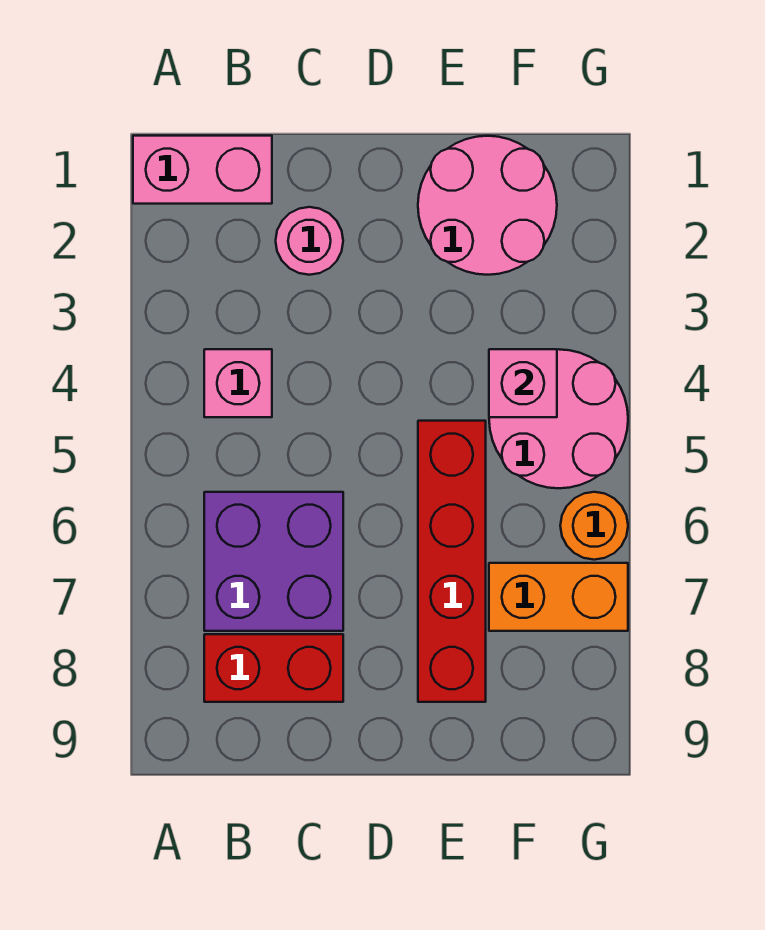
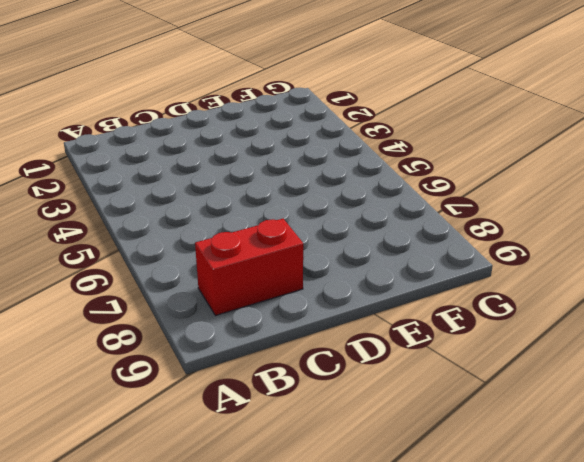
none -> pink brick A1:B1 level 1
none -> pink brick B4 level 1

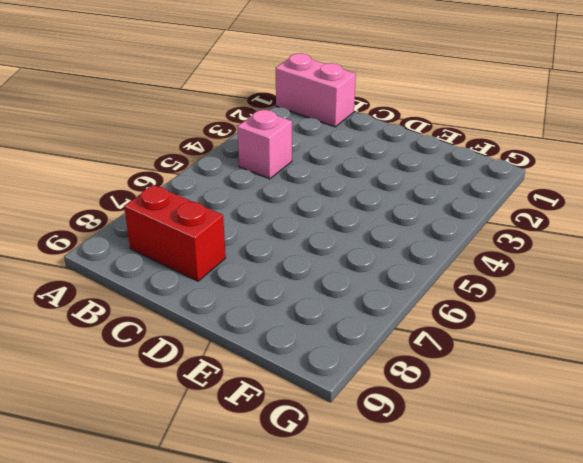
none -> purple brick B6:C7 level 1
none -> pink round brick C2 level 1

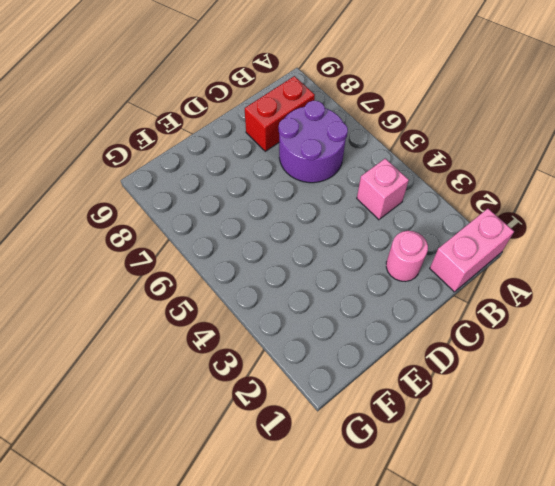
purple round brick B6:C7 level 1 -> purple brick B6:C7 level 1
none -> pink round brick E1:F2 level 1
none -> red brick E5:E8 level 1

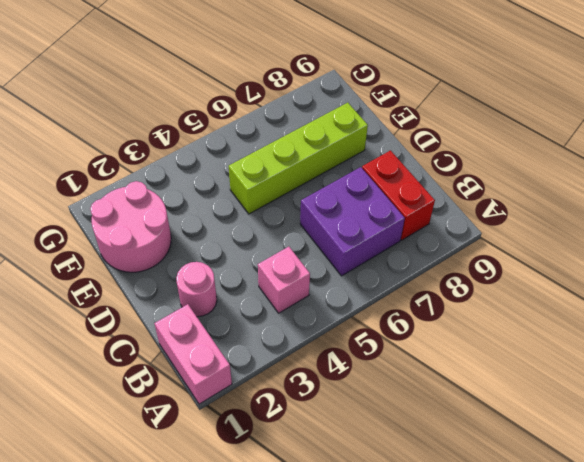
lime brick E5:E8 level 1 -> red brick E5:E8 level 1
none -> pink round brick F4:G5 level 1
none -> orange brick F7:G7 level 1

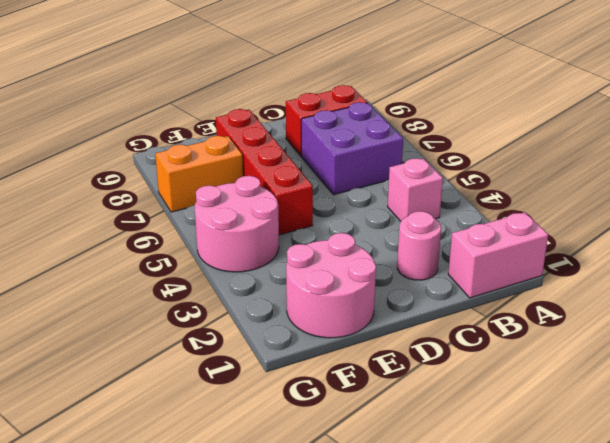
none -> orange round brick G6 level 1
none -> pink brick F4 level 2

